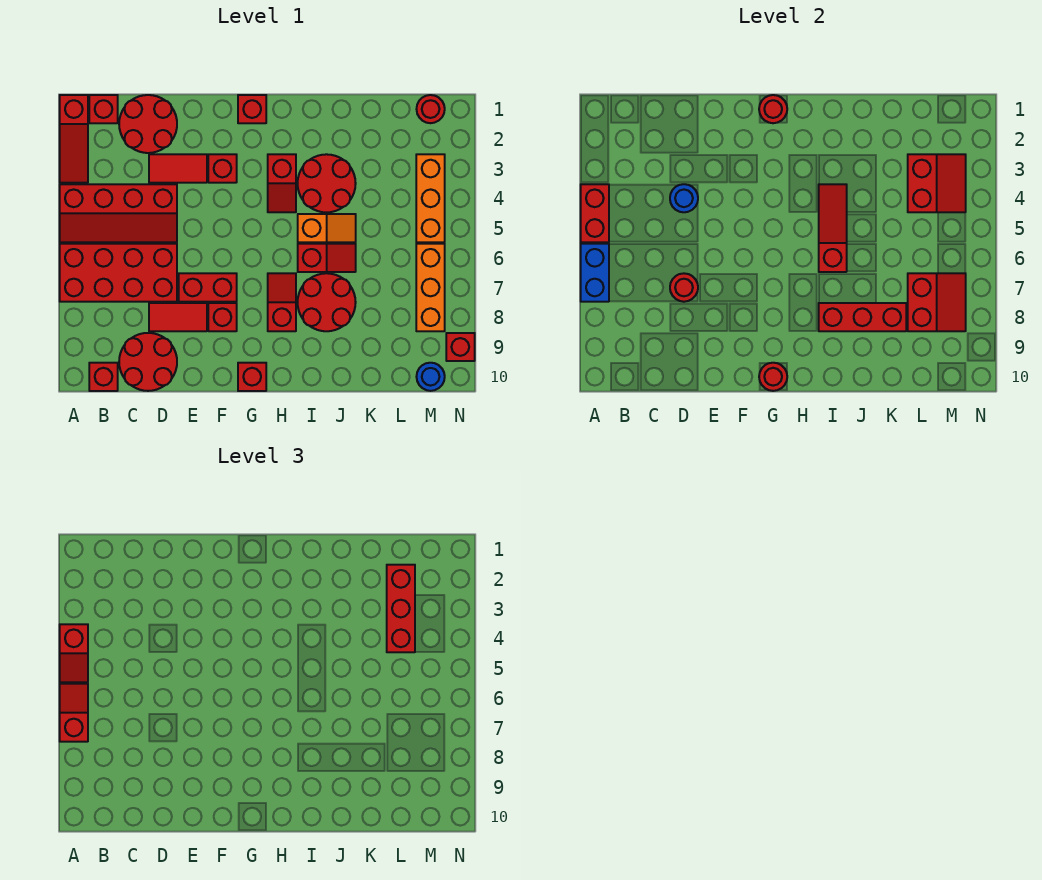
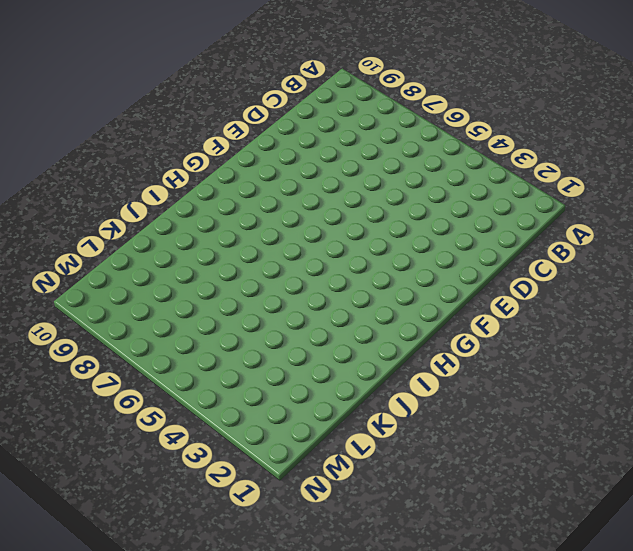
none -> red slope A1:A3 level 1 top 1
none -> red slope A4:D5 level 1 top 4
none -> red brick A6:D7 level 1
none -> red brick B1 level 1

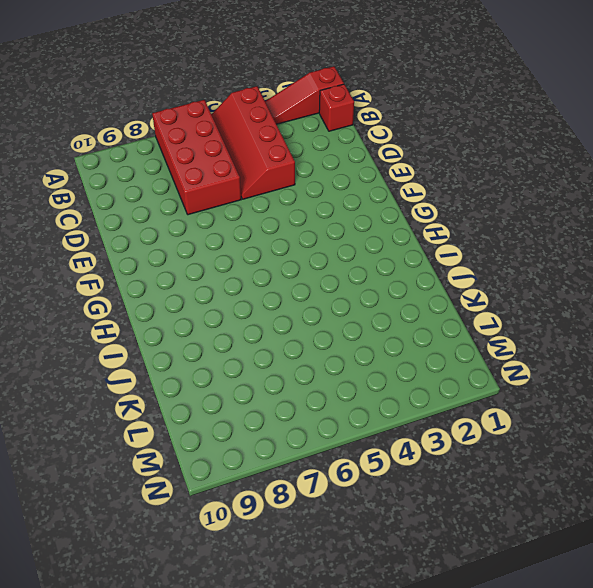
none -> red brick B10 level 1
none -> red round brick C1:D2 level 1
none -> red round brick C9:D10 level 1
none -> red tile D3:E3 level 1

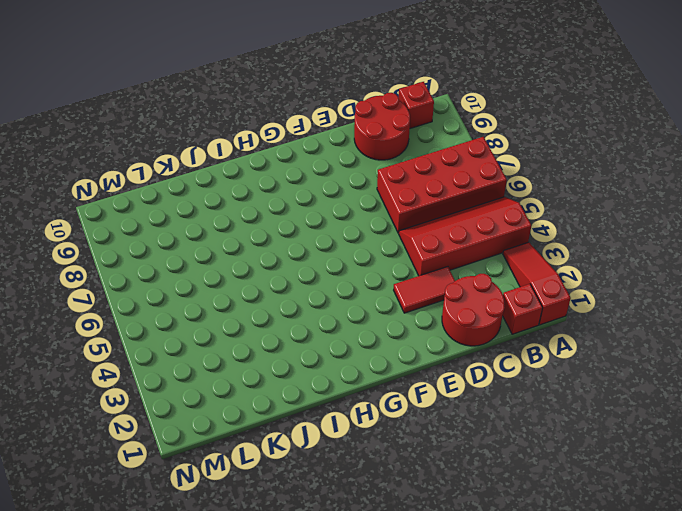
none -> red tile D8:E8 level 1
none -> red brick E7:F7 level 1
none -> red brick F3 level 1
none -> red brick F8 level 1

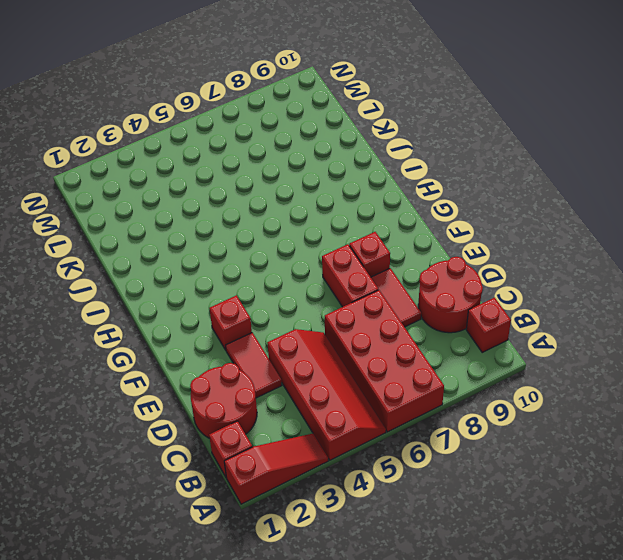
none -> red brick G1 level 1
none -> red brick G10 level 1
none -> red slope H3:H4 level 1 top 3
none -> red slope H7:H8 level 1 top 8

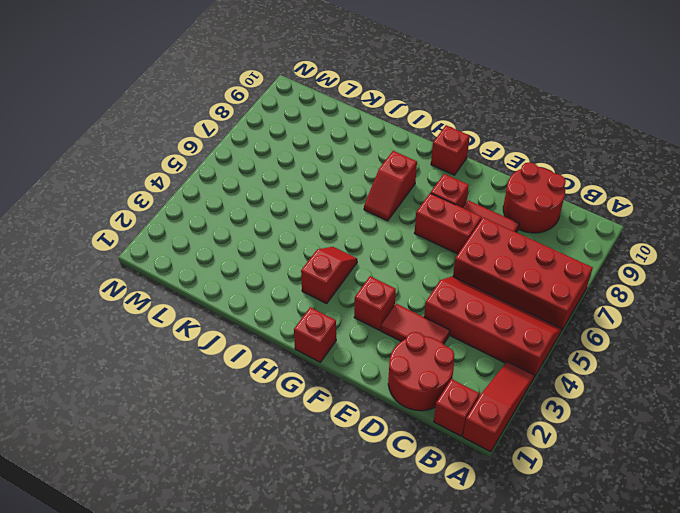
none -> red brick B10 level 1
none -> red round brick I3:J4 level 1
none -> orange slope I5:J5 level 1 top I
none -> red slope I6:J6 level 1 top I

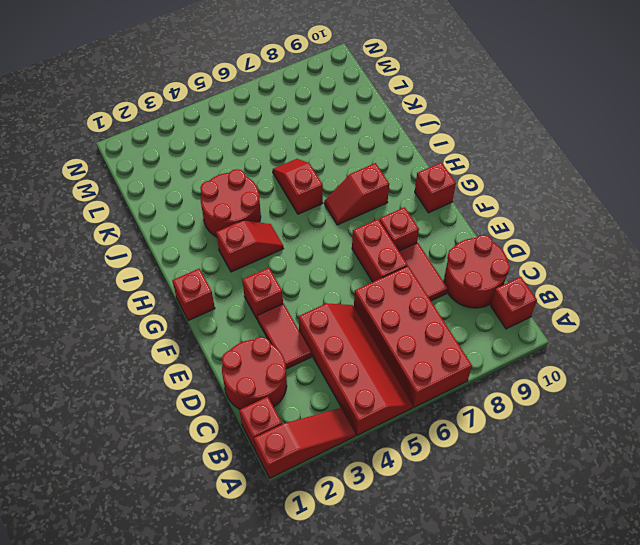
none -> orange slope I5:J5 level 1 top I
none -> red round brick I7:J8 level 1
none -> red round brick M1 level 1
none -> orange brick M3:M5 level 1

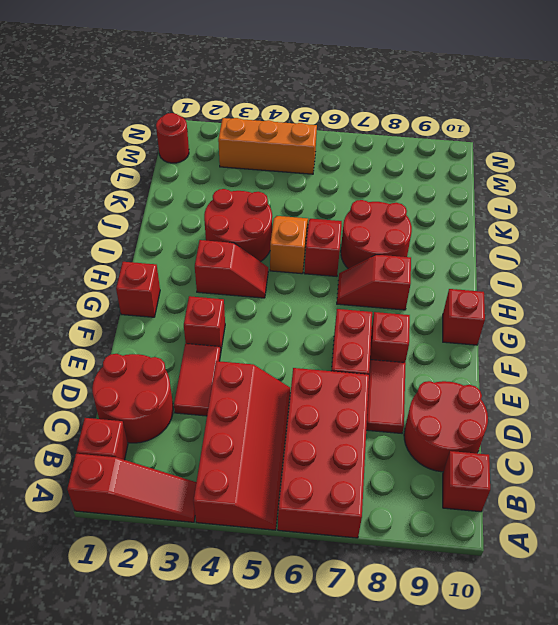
none -> orange brick M6:M8 level 1
none -> blue round brick M10 level 1
none -> red brick N9 level 1
none -> red brick A4:A5 level 2

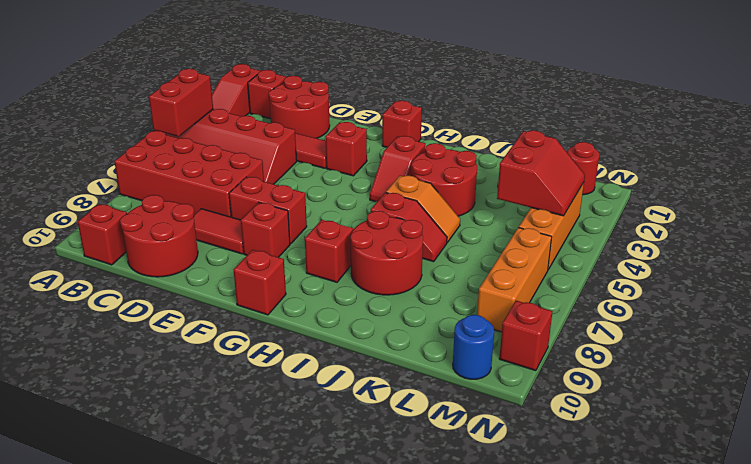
none -> blue brick A6:A7 level 2
none -> blue round brick D4 level 2
none -> red round brick D7 level 2
none -> red round brick G1 level 2

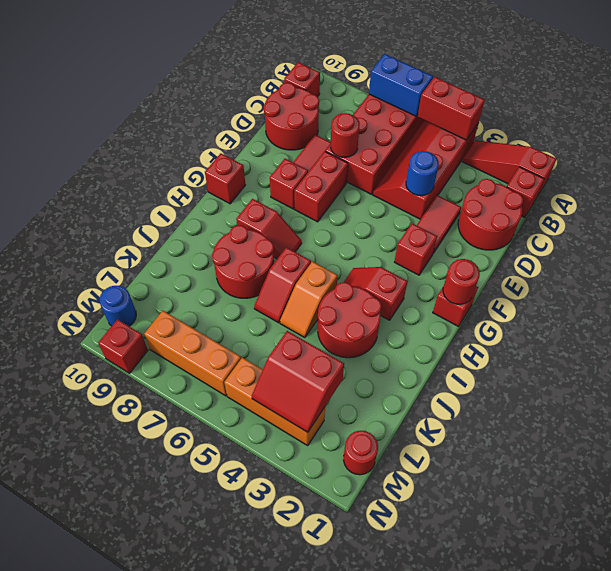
none -> red round brick G10 level 2
none -> red slope I4:I6 level 2 top 6
none -> red brick I8:K8 level 2
none -> red slope L7:M8 level 2 top L

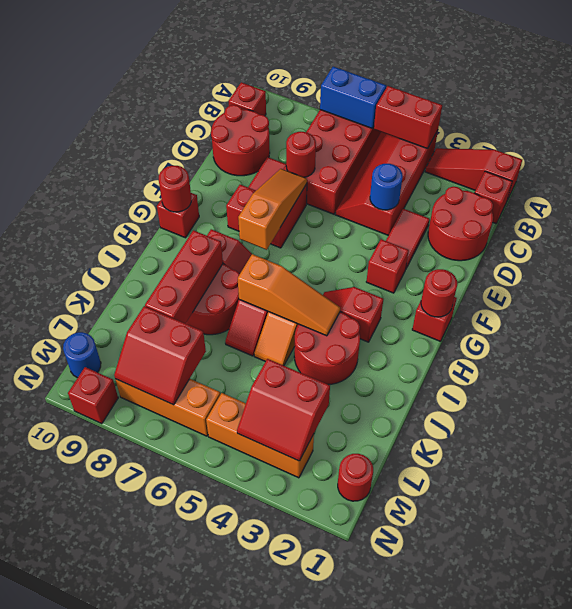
orange slope E7:G7 level 2 top G -> none
orange slope I4:I6 level 2 top 6 -> red slope I4:I6 level 2 top 6
none -> red slope A4:A5 level 3 top 4
none -> red slope A6:A7 level 3 top 7
none -> red brick L2:L4 level 3

